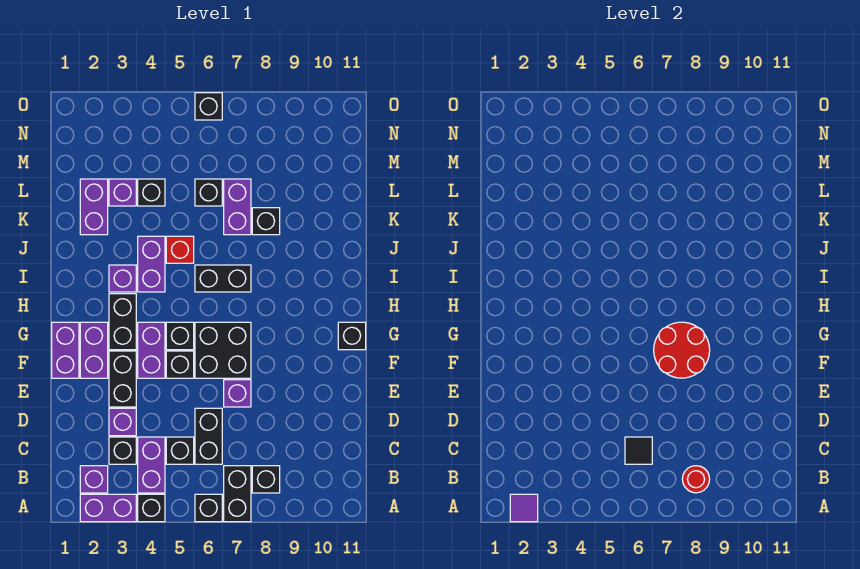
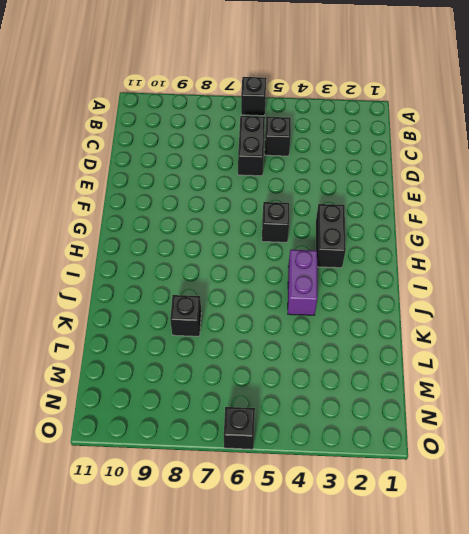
none -> purple brick A2:A3 level 1
none -> black brick A4 level 1
none -> black brick A7:B7 level 1
none -> purple brick B2 level 1

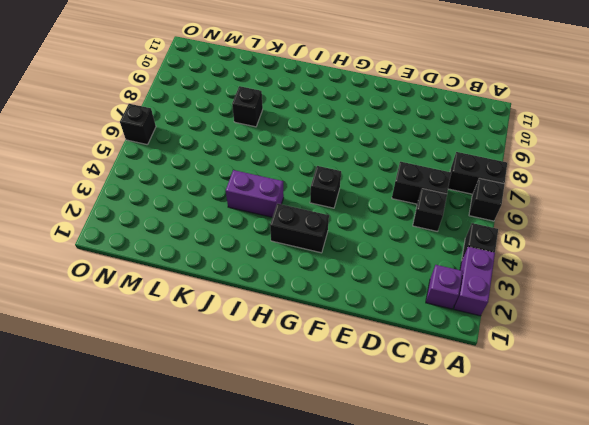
none -> purple brick B4:C4 level 1
none -> black brick B8 level 1
none -> black brick C3 level 1
none -> purple brick D3 level 1

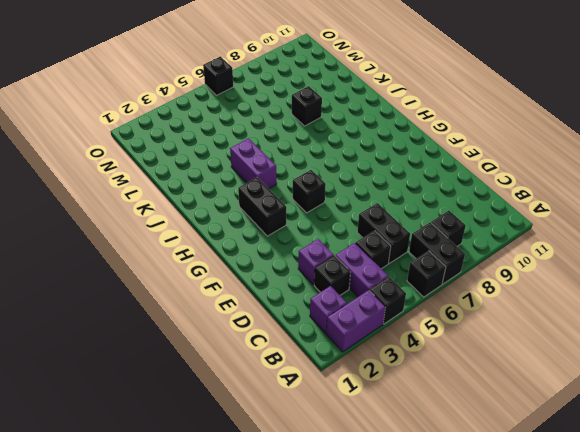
none -> black brick E3:F3 level 1
none -> purple brick E7 level 1
none -> purple brick F1:G1 level 1
none -> purple brick F2:G2 level 1

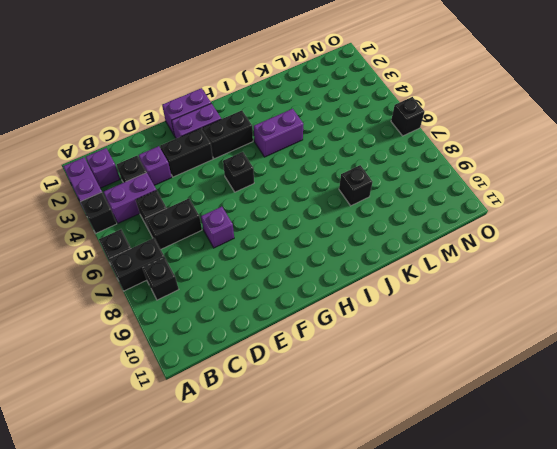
none -> purple brick F4:G4 level 1
none -> black brick F5 level 1
none -> black brick F6:G7 level 1
none -> black brick G11 level 1

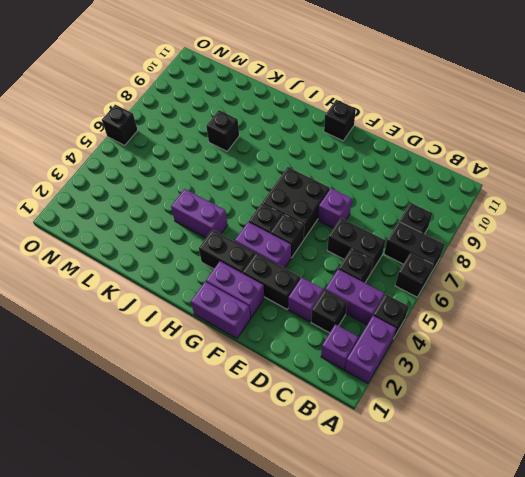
none -> purple brick I3 level 1
none -> black brick I6:I7 level 1
none -> red brick J5 level 1
none -> purple brick K2:L2 level 1

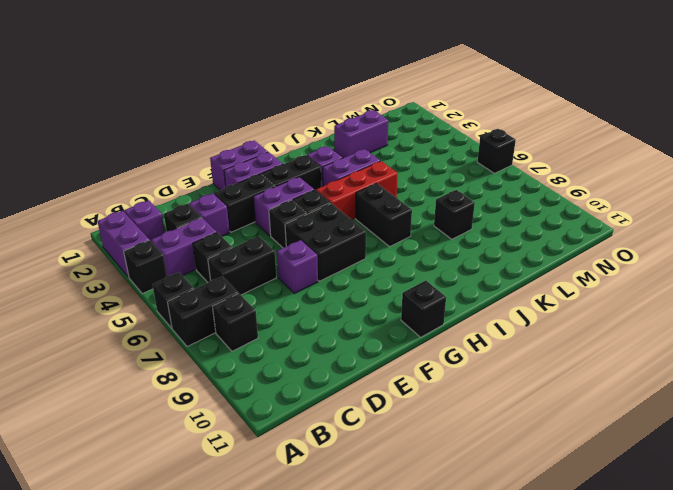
red brick H5:J5 level 1 -> red brick J5 level 1
none -> purple brick K7:L7 level 1
none -> purple brick L3 level 1
none -> black brick L4 level 1
none -> black brick L6 level 1

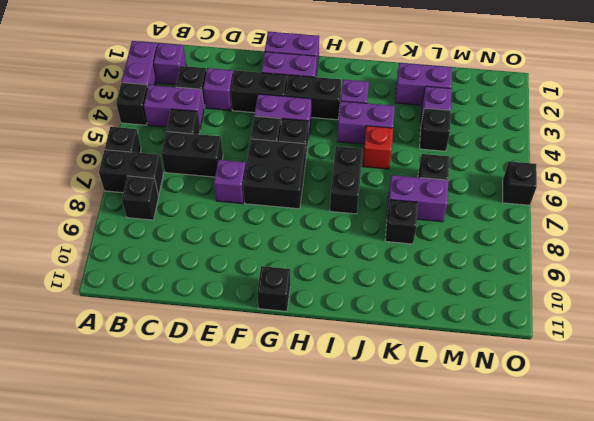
none -> purple tile A2 level 2
none -> red round brick B8 level 2
none -> black tile C6 level 2
none -> red round brick F7:G8 level 2

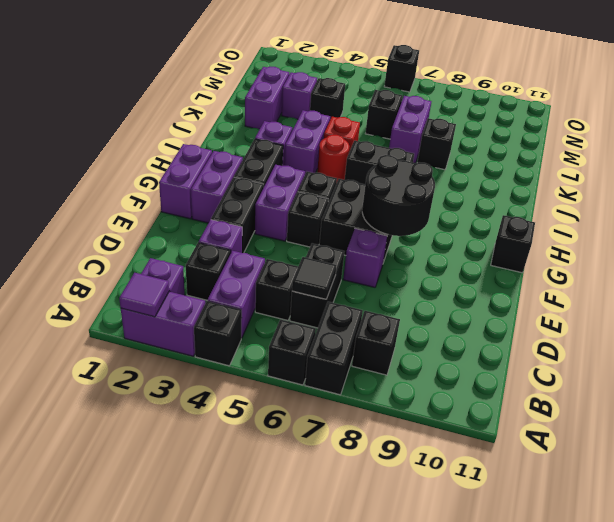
black round brick F7:G8 level 2 -> red round brick F7:G8 level 2
red round brick I5 level 1 -> red round brick B8 level 2

